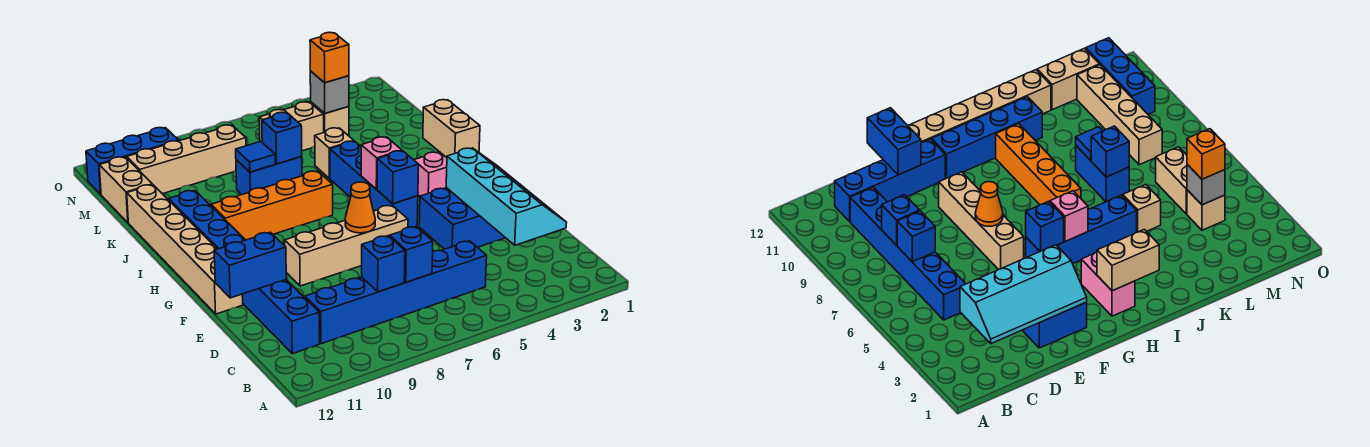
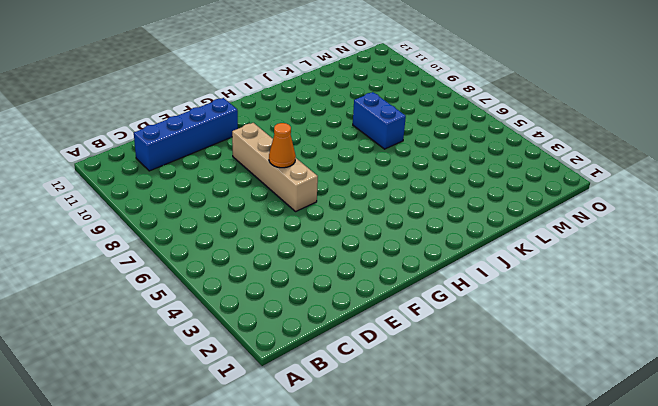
none -> blue brick C5:C10 level 1
none -> blue brick E2:F4 level 1
none -> tan brick F12:K12 level 1

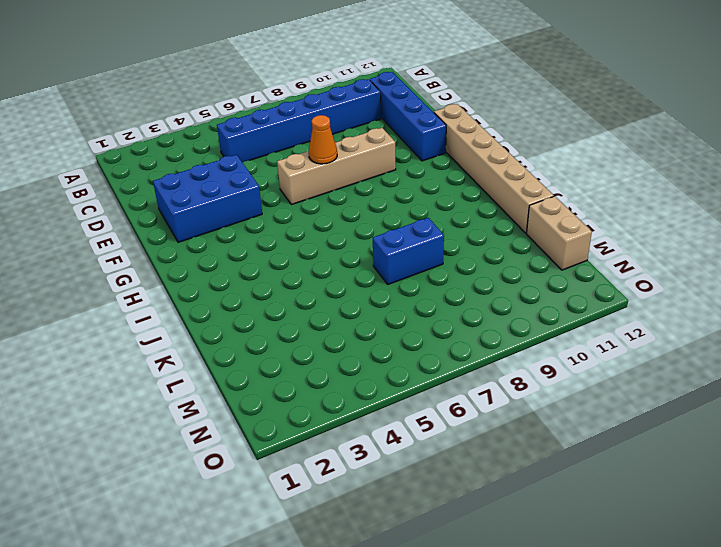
none -> blue brick G5:J5 level 1
none -> blue brick G11:J11 level 1
none -> pink brick H2:H3 level 1

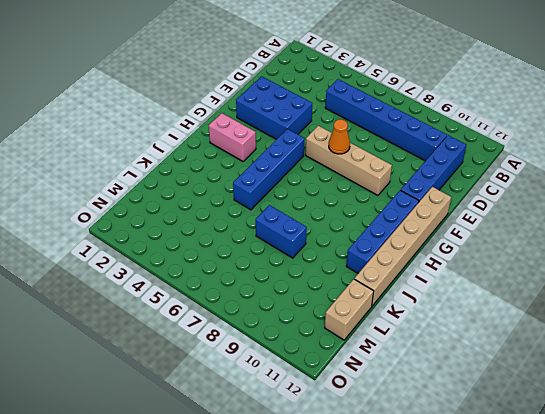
none -> orange brick I7:I10 level 1
none -> tan brick K5 level 1
none -> tan brick M4 level 1

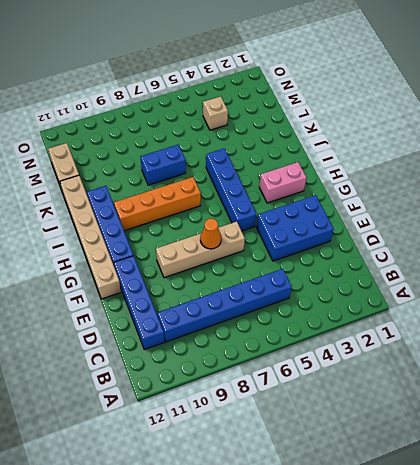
none -> tan brick K5 level 1
none -> tan brick M5:M6 level 1
none -> tan brick M8:M11 level 1

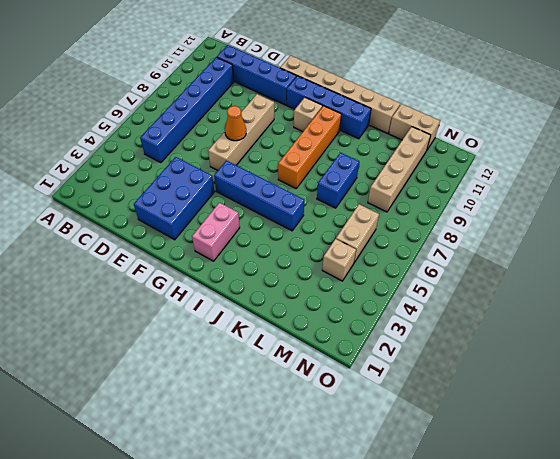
tan brick H10 level 1 -> tan brick K5 level 1
none -> blue brick N10:N12 level 1
none -> cyan slope C2:F3 level 2 top 3
none -> blue brick C7 level 2

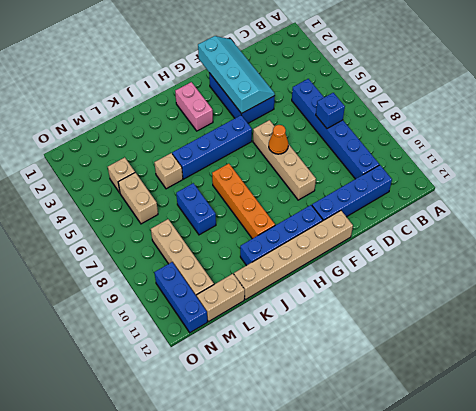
cyan slope E1:F4 level 2 top F -> cyan slope C2:F3 level 2 top 3
none -> blue brick C8 level 2
none -> blue brick E11:E12 level 2
none -> blue brick G5 level 2

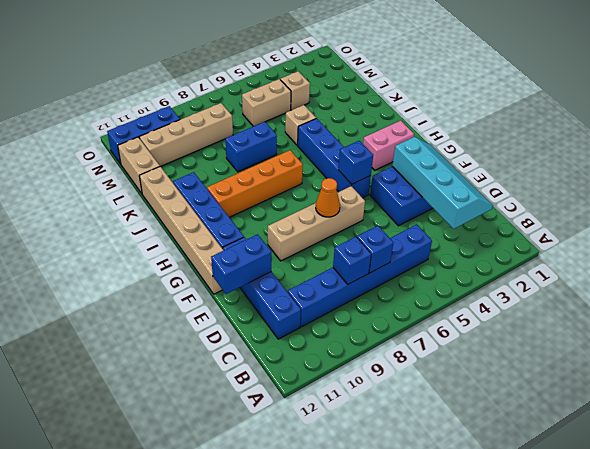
none -> tan brick H2:I2 level 2
none -> pink brick H5 level 2
none -> blue brick K7 level 2

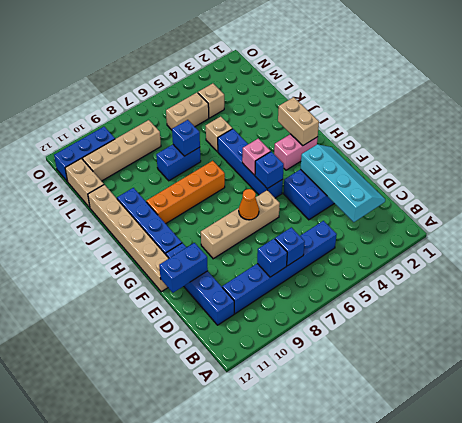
none -> blue tile K8 level 2
none -> grey brick M4 level 2
none -> orange brick M4 level 3

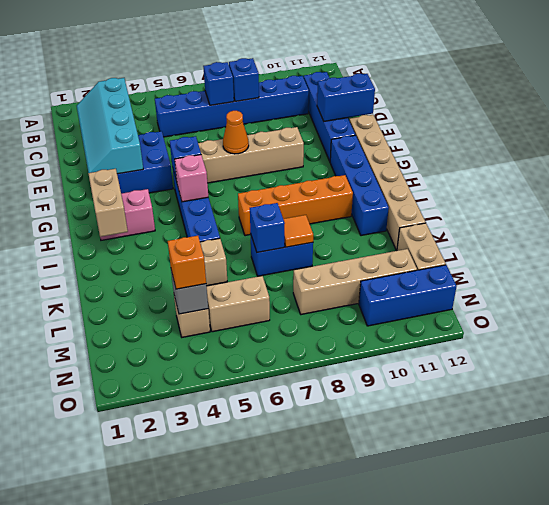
orange tile K8 level 2 -> blue tile K8 level 2

